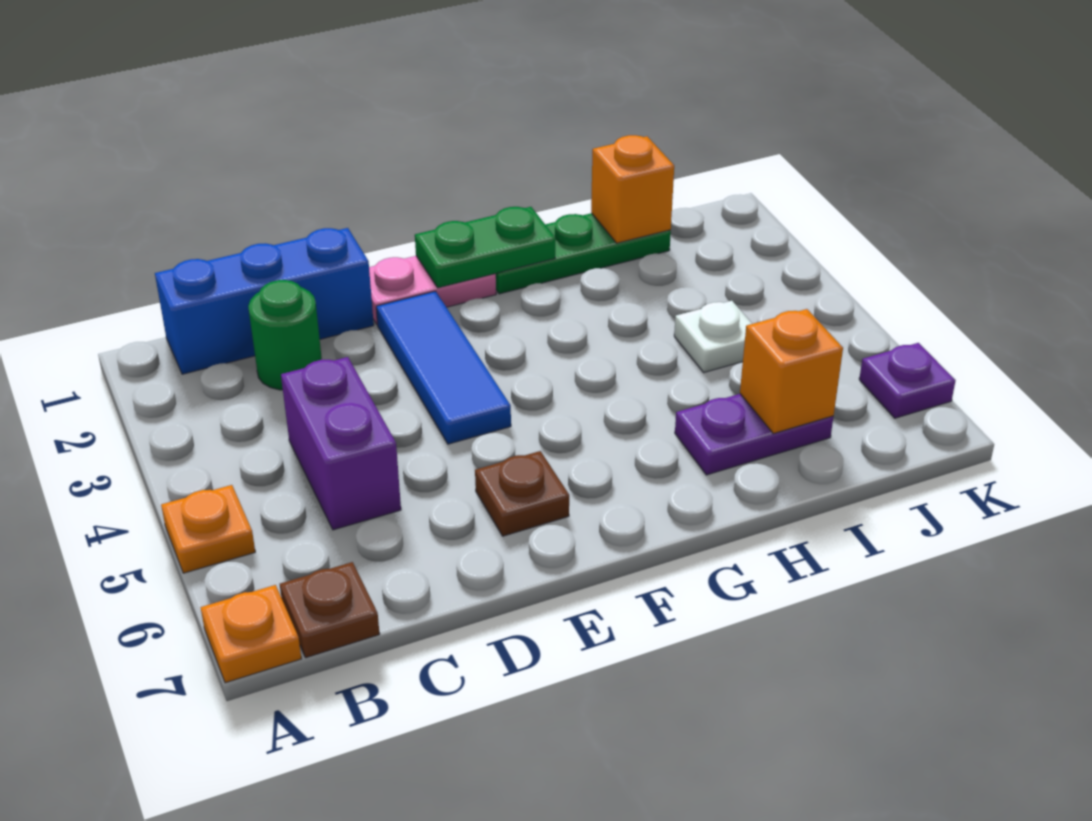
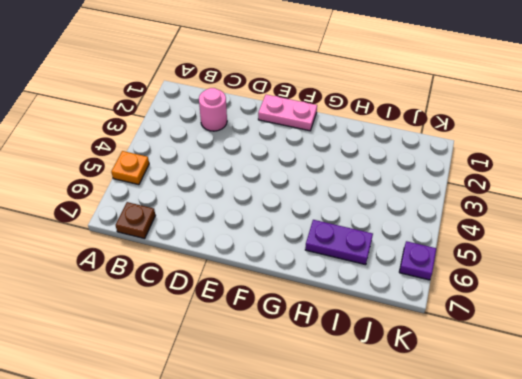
pink round brick C2 level 1 -> green round brick C2 level 1
none -> orange plate A7 level 1
none -> blue brick B1:D1 level 1
none -> purple brick C4:C5 level 1

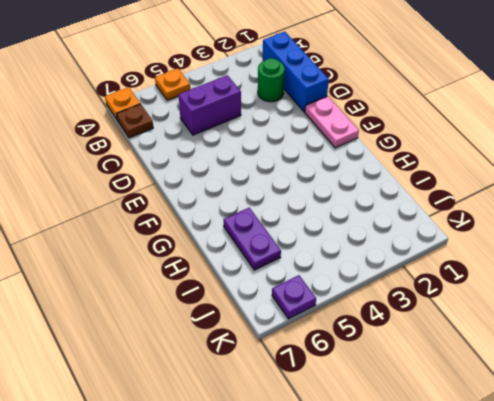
none -> blue tile E2:E4 level 1
none -> brown plate E6 level 1
none -> green plate G1:I1 level 1

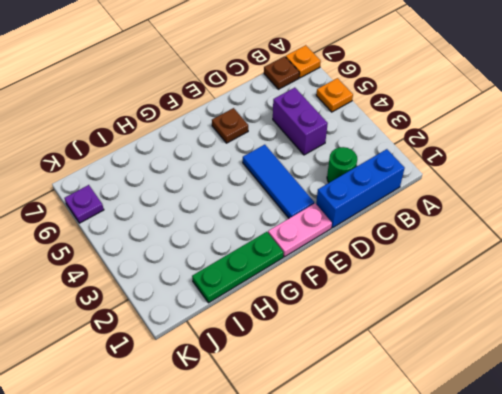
none -> purple plate H6:I6 level 1
none -> white plate I4 level 1
none -> green plate F1:G1 level 2

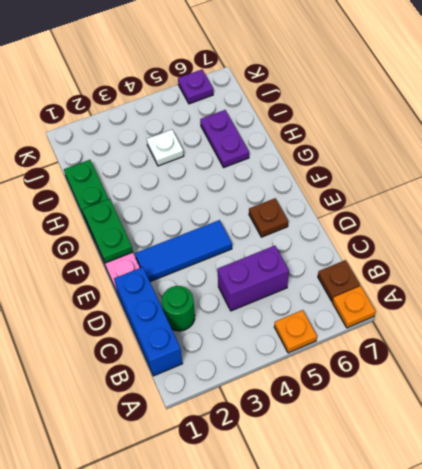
none -> orange brick I1 level 2
none -> orange brick I6 level 2

